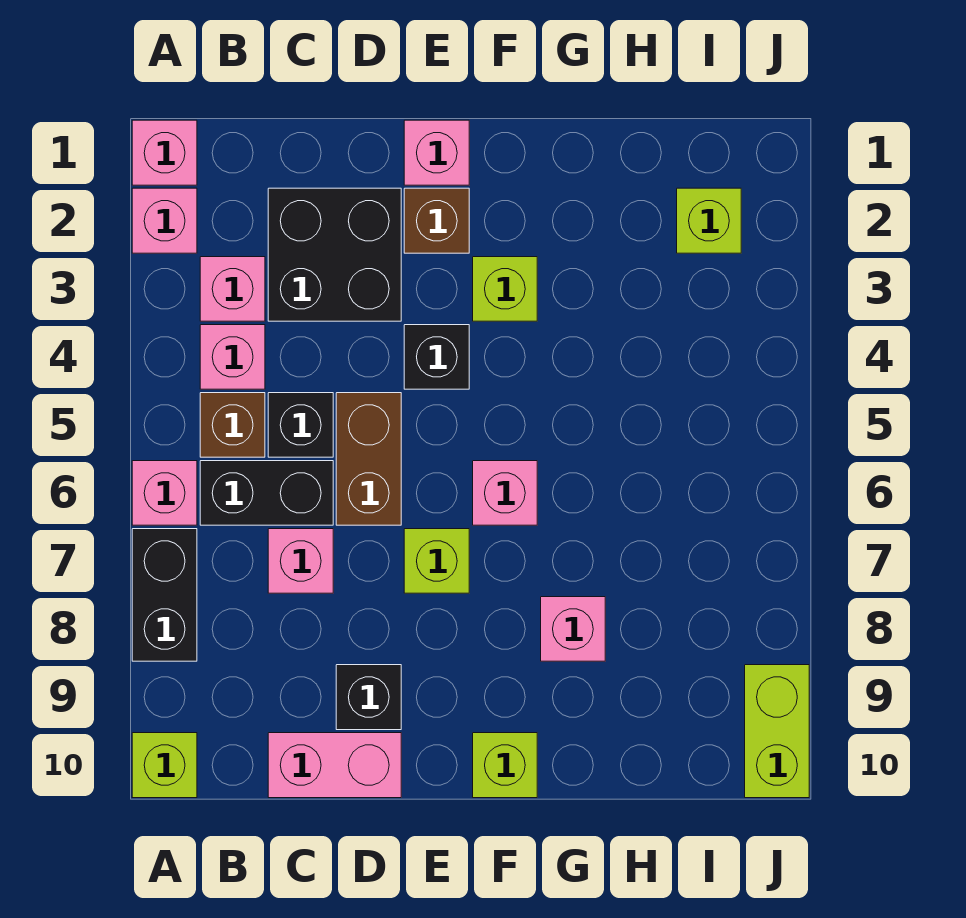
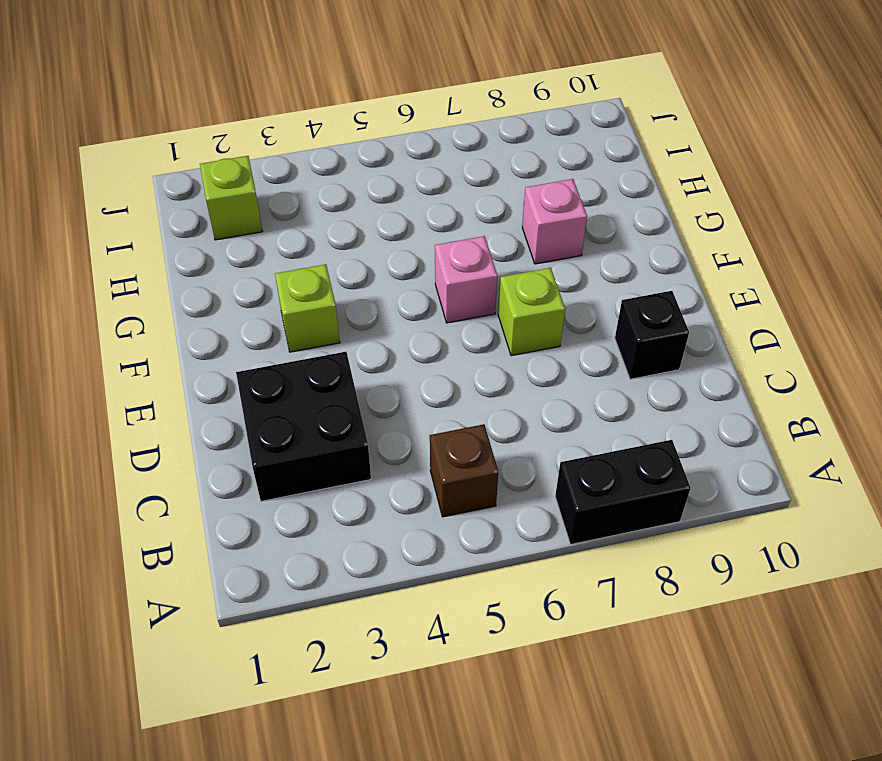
none -> pink brick A1 level 1
none -> pink brick A2 level 1
none -> pink brick A6 level 1

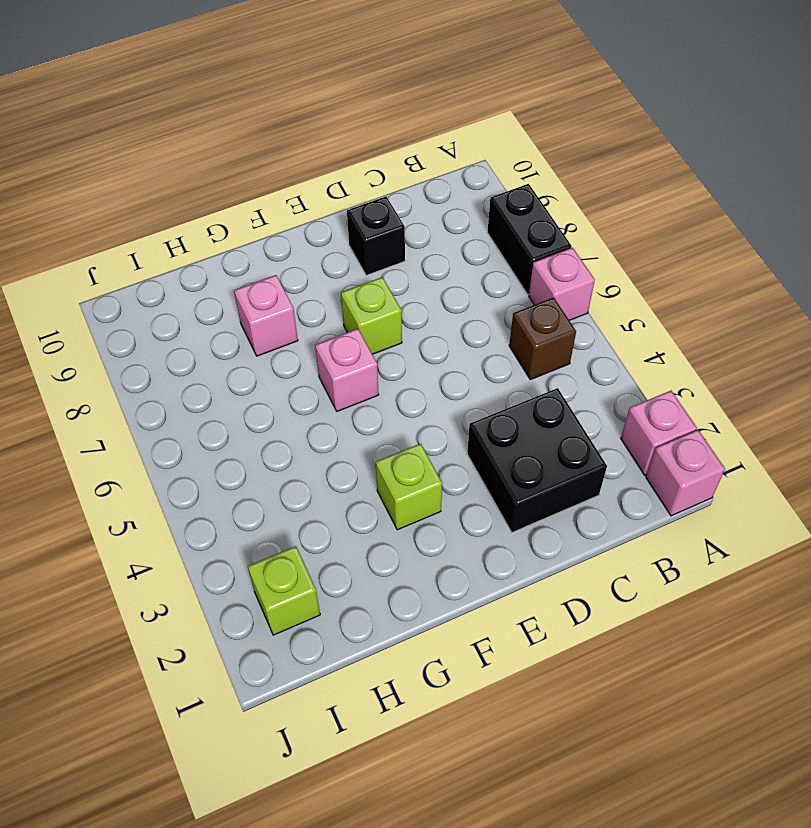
none -> lime brick A10 level 1
none -> pink brick B3 level 1
none -> pink brick B4 level 1

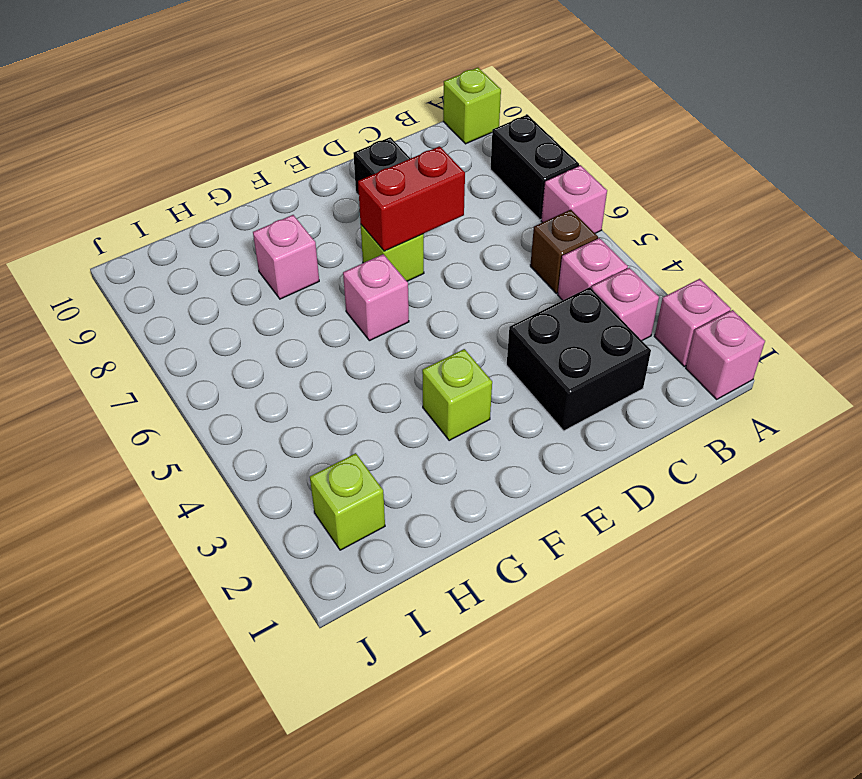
red brick D7:E7 level 2 -> none
none -> black brick B6:C6 level 1
none -> black brick C5 level 1
none -> pink brick C7 level 1

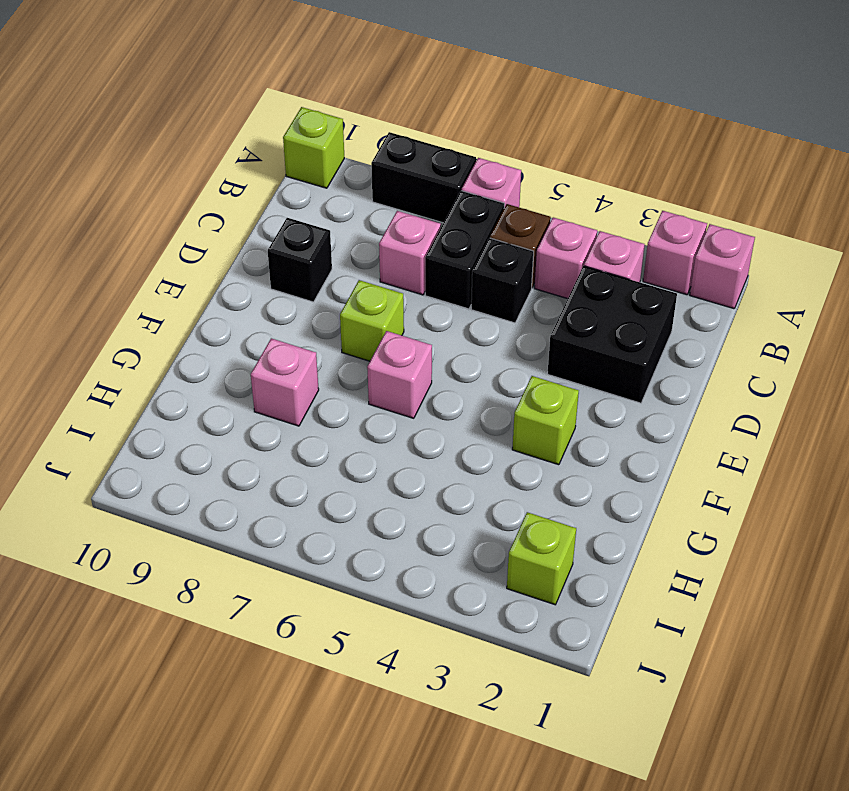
none -> pink brick C10:D10 level 1
none -> brown brick D5:D6 level 1
none -> pink brick E1 level 1

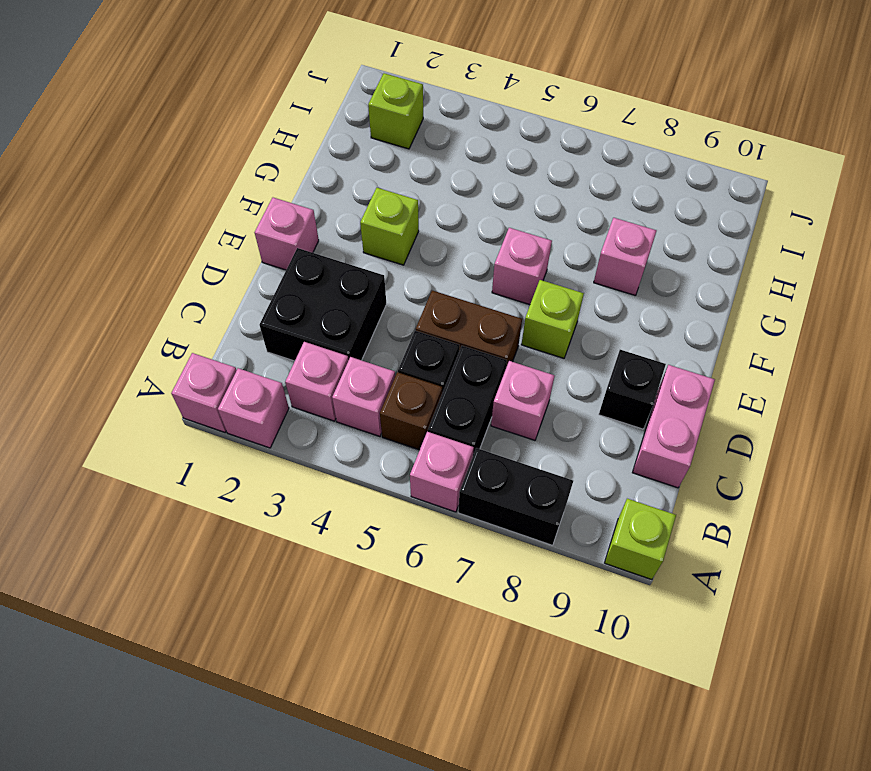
none -> brown brick E2 level 1
none -> black brick E4 level 1
none -> lime brick F10 level 1

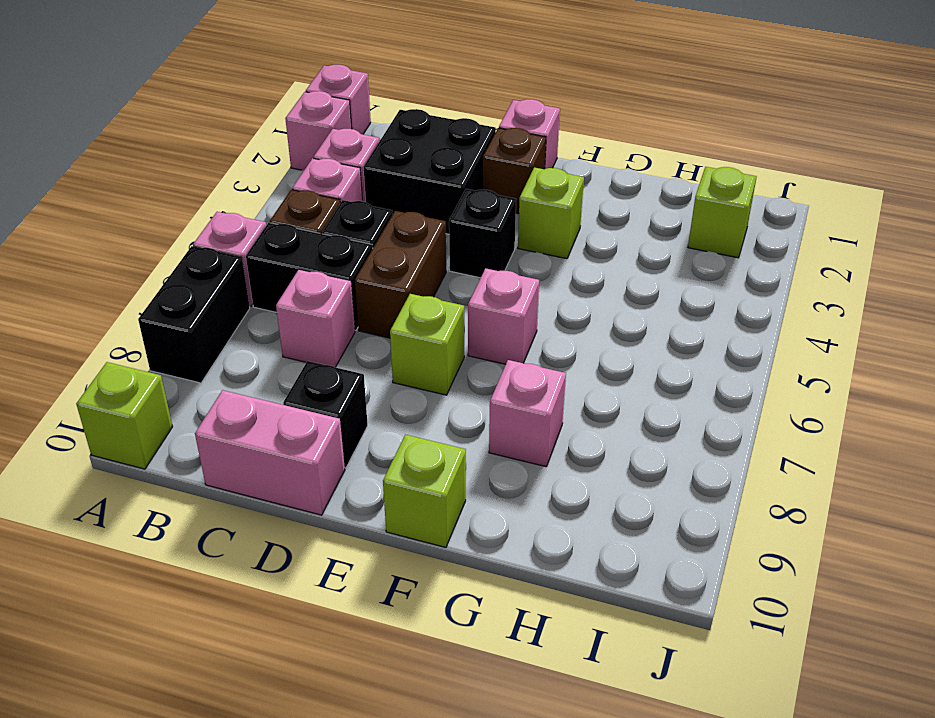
none -> lime brick J9:J10 level 1

